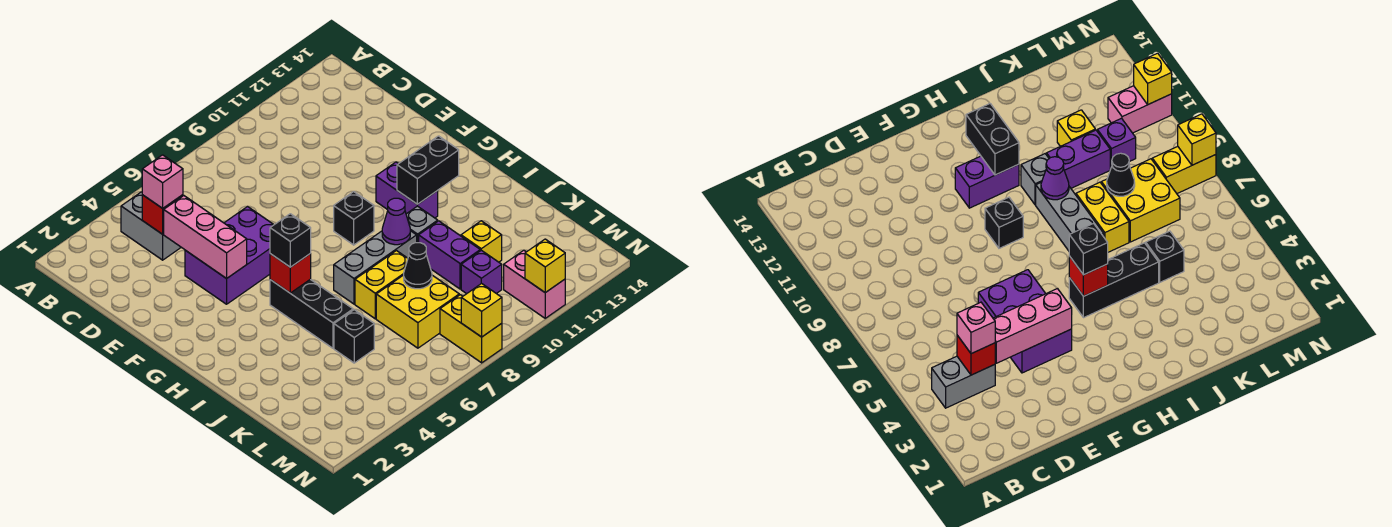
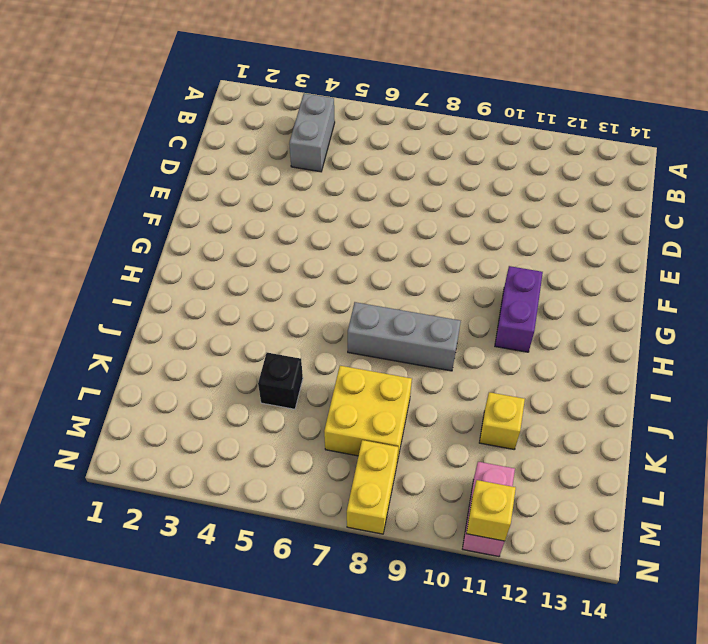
none -> purple brick E4:F6 level 1
none -> black brick G9 level 1
none -> black brick H5:J5 level 1

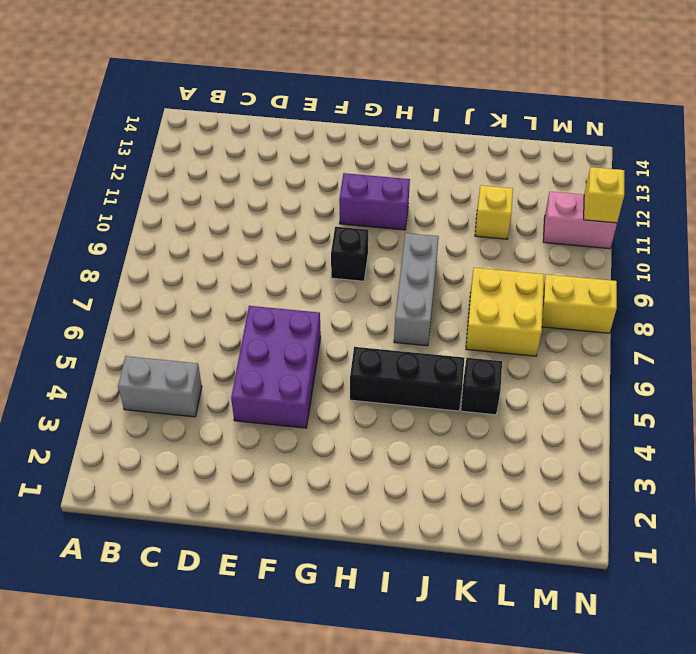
none -> grey brick I10 level 1
none -> yellow brick J7:J8 level 1
none -> purple brick J10:K10 level 1

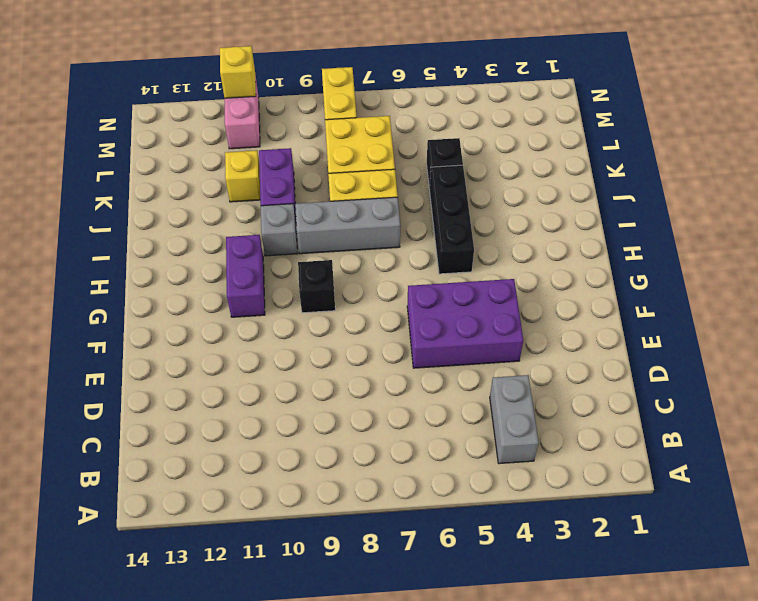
none -> purple brick L10 level 1
none -> red brick C4 level 2
none -> pink brick D4:F4 level 2

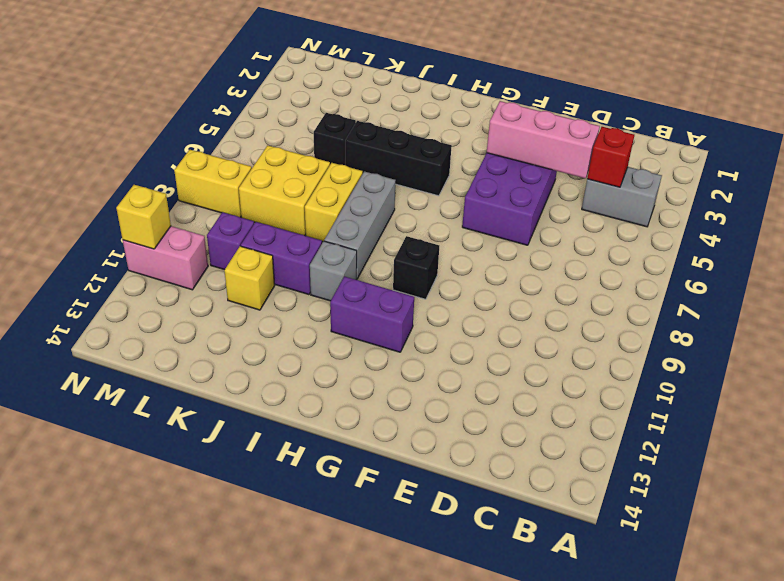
none -> red brick H5 level 2
none -> black brick H11:H12 level 2
none -> purple cone I9 level 2

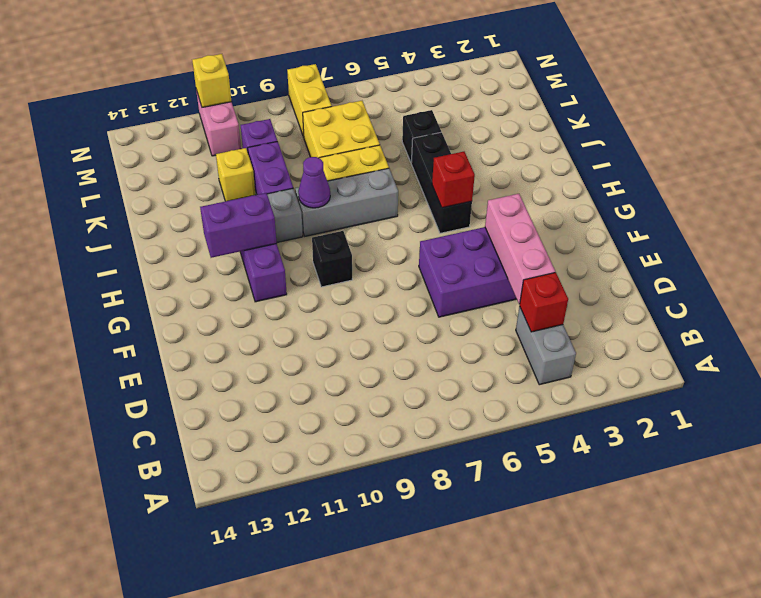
purple brick H11:H12 level 2 -> black brick H11:H12 level 2
none -> black cone K8 level 2
none -> yellow brick N8 level 2
none -> pink brick C4 level 3

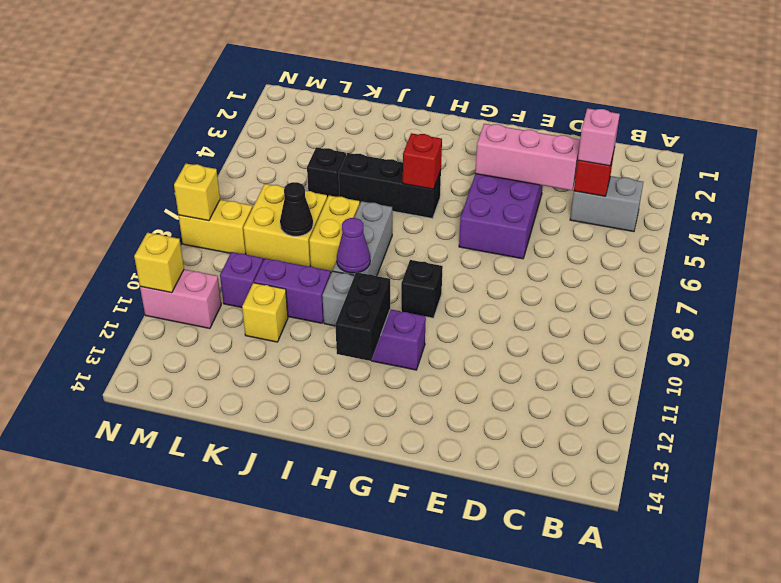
none -> black brick H5 level 3

